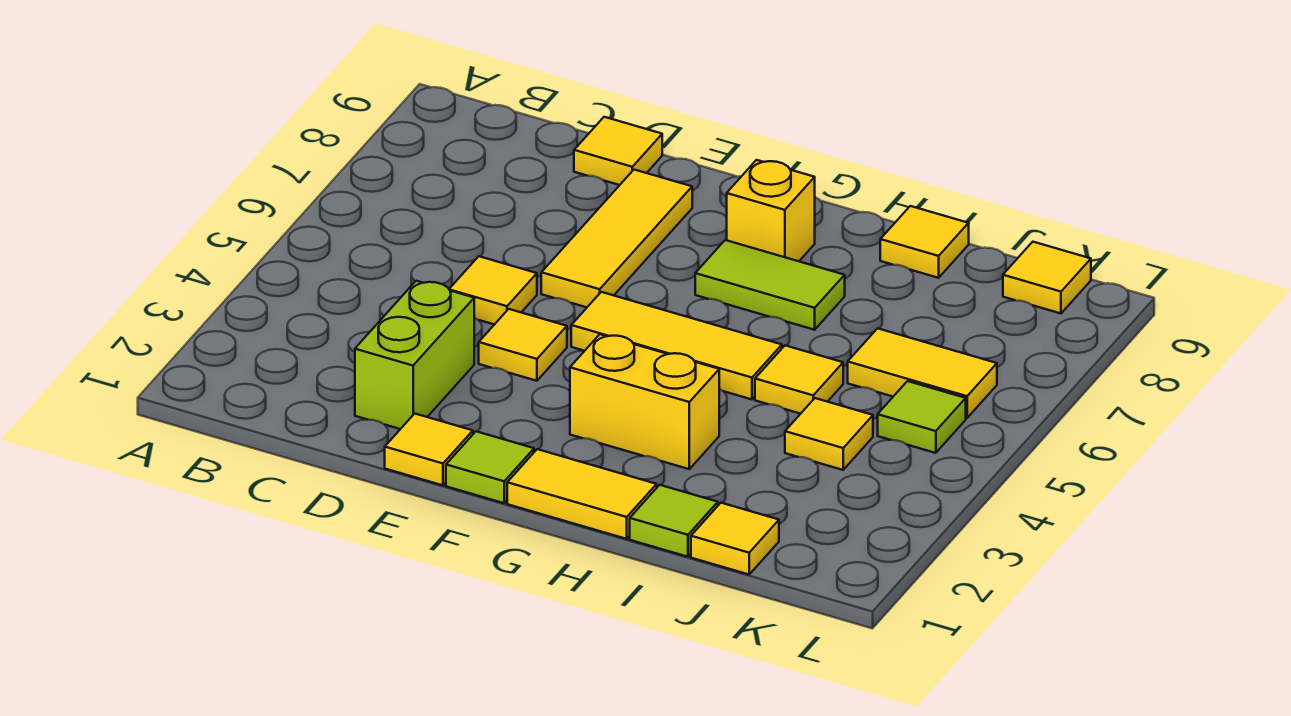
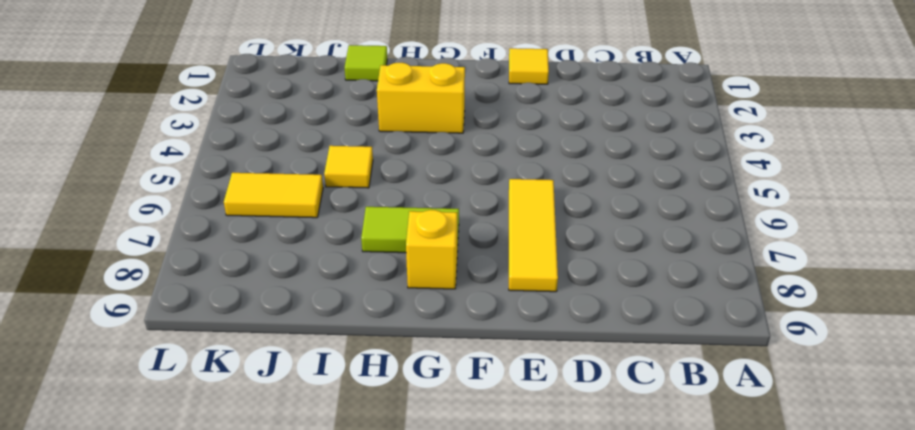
none -> lime brick D2:D3 level 1
none -> yellow tile D5 level 1
none -> yellow tile D9 level 1

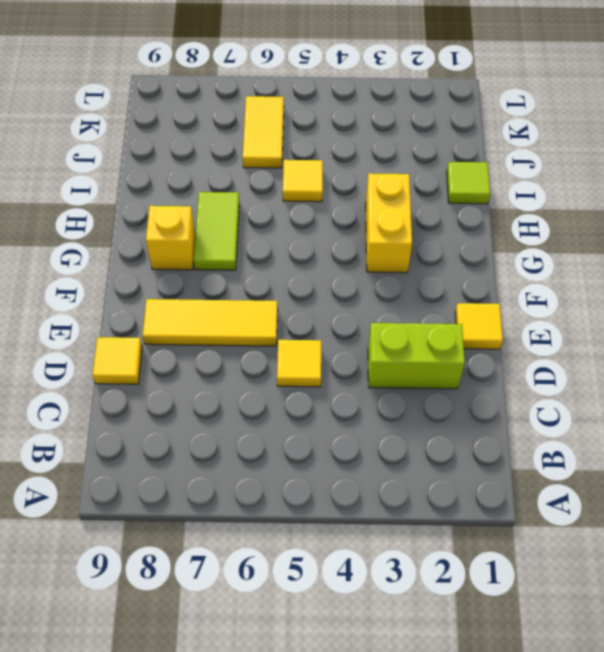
none -> yellow tile E4 level 1
none -> lime tile F1 level 1
none -> yellow tile F5:H5 level 1

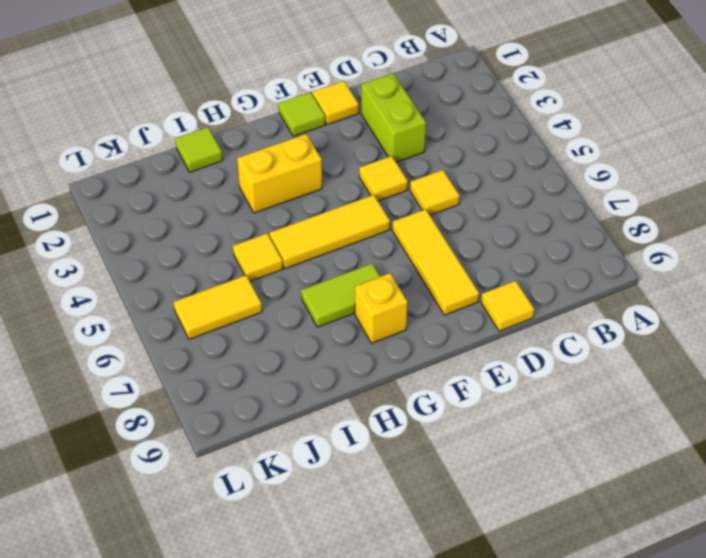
none -> yellow tile G1:H1 level 1
none -> yellow tile I9 level 1
none -> yellow tile J1 level 1

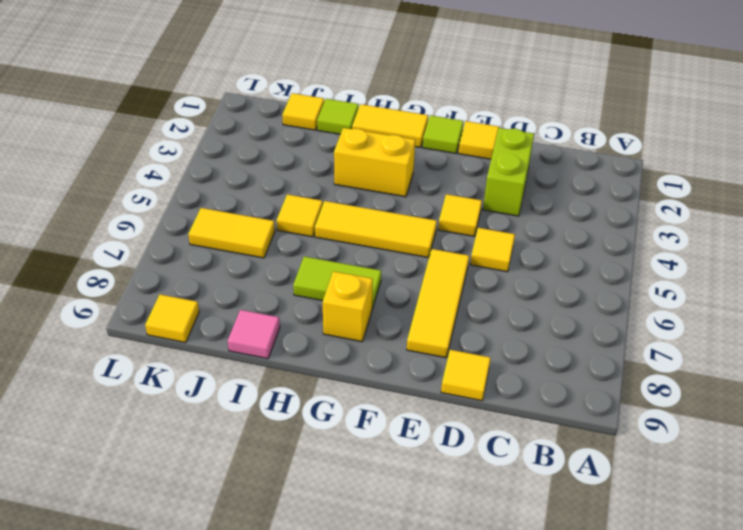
pink tile I9 level 1 -> yellow tile I9 level 1
none -> yellow tile J4 level 1
none -> lime tile K5 level 1

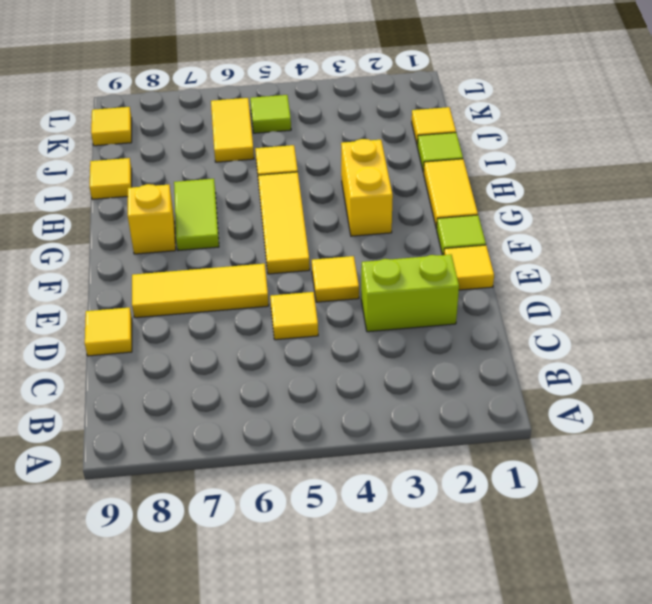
none -> yellow tile J4 level 1

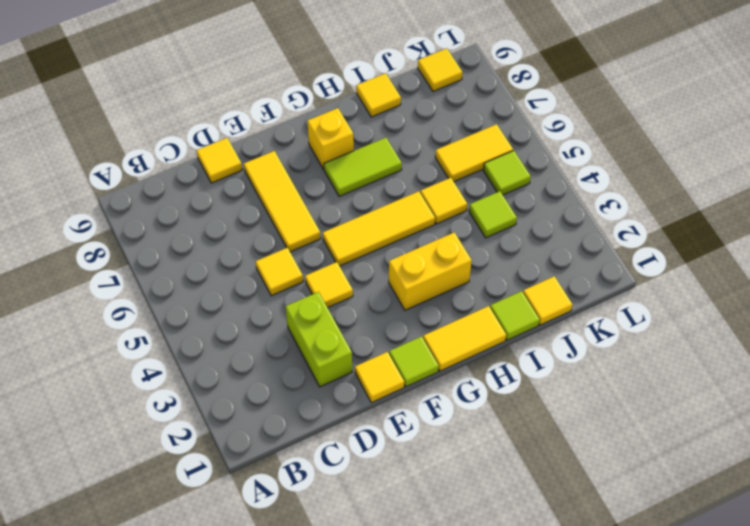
lime tile J4 level 1 -> yellow tile J4 level 1

